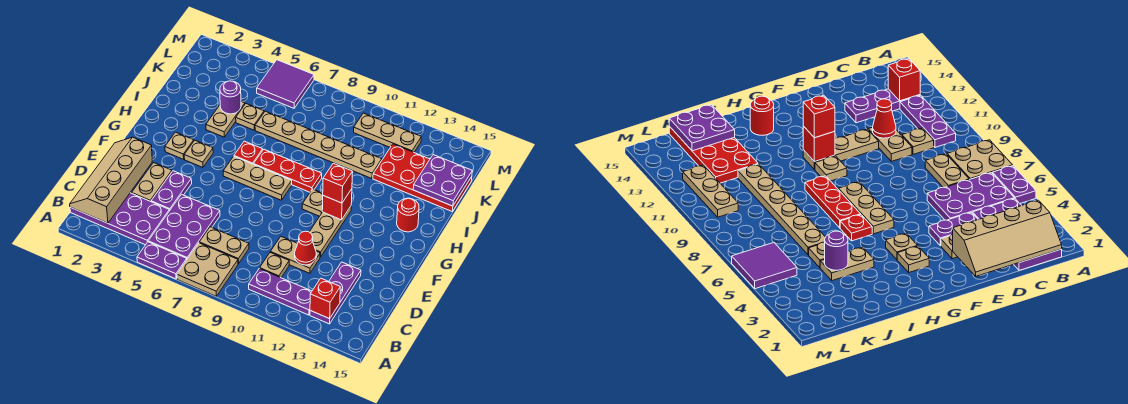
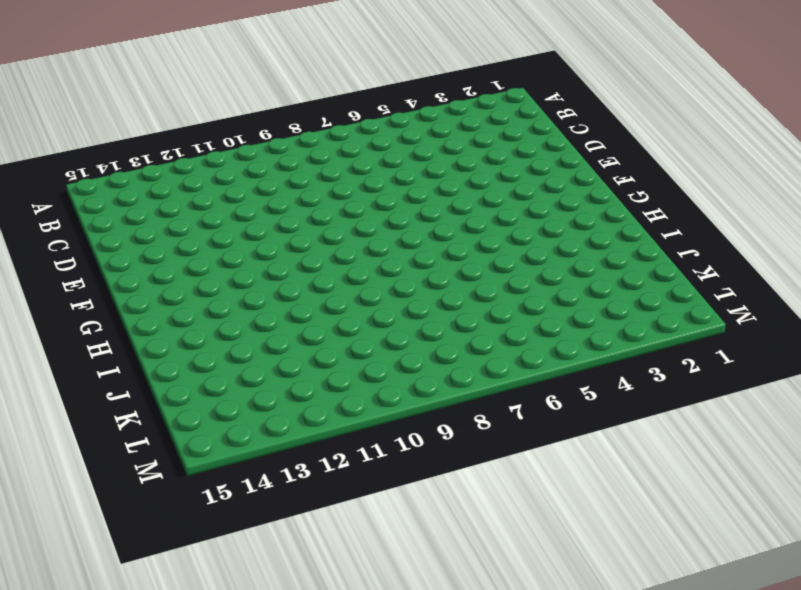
none -> purple plate A5:A6 level 1
none -> tan plate A7:B8 level 1
none -> purple plate B1:C4 level 1
none -> purple plate B5:D6 level 1

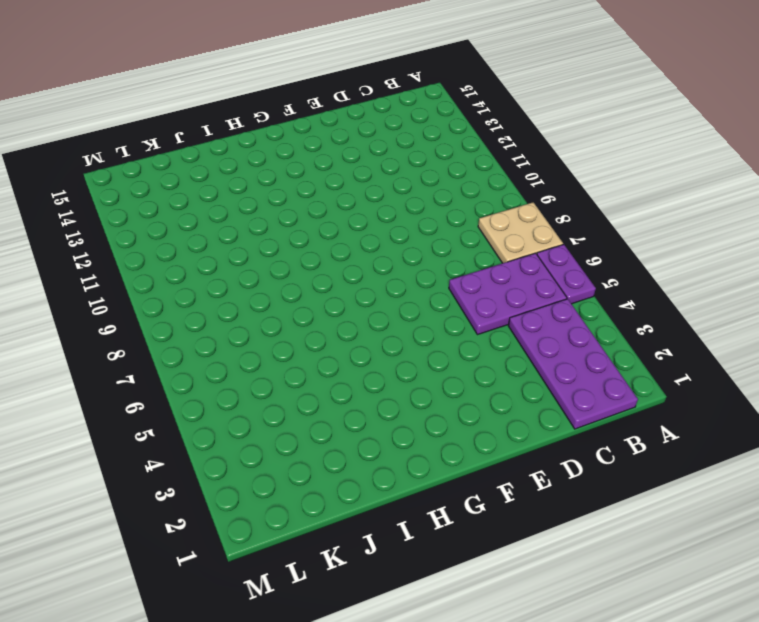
none -> purple plate B10:B12 level 1
none -> purple plate B13:D13 level 1
none -> tan plate C7:C8 level 1
none -> tan plate C10 level 1

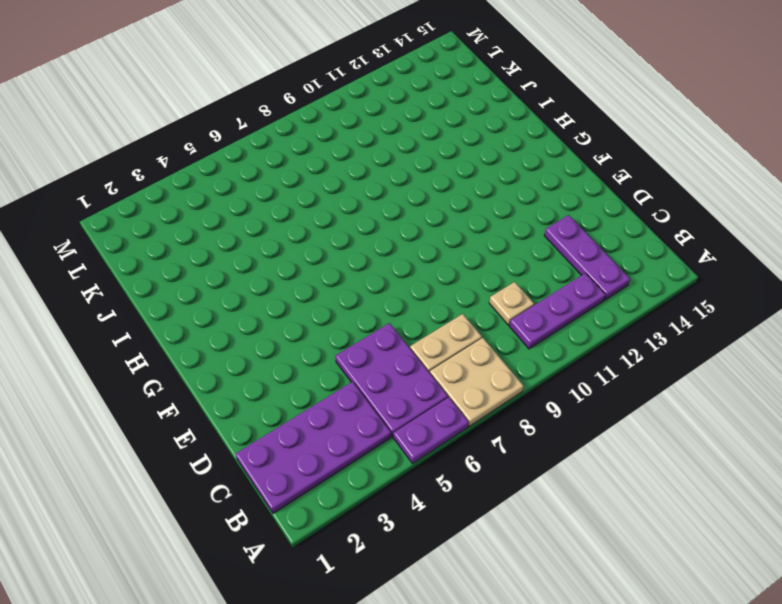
none -> tan plate D3:E3 level 1
none -> purple plate D4:E4 level 1
none -> tan plate D10:D11 level 1
none -> tan plate E11:G11 level 1

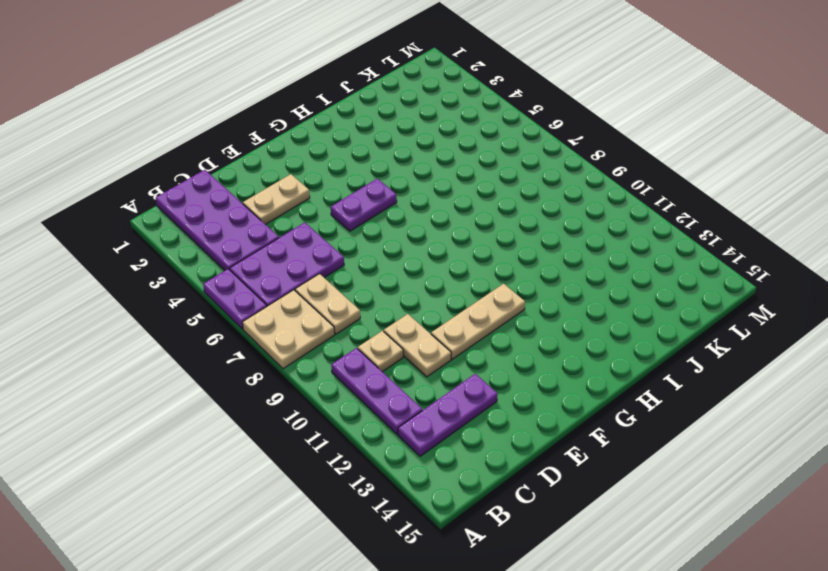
purple plate F5:G5 level 1 -> purple plate D4:E4 level 1
none -> tan plate G3 level 1
none -> tan plate G4 level 1
none -> tan plate G6:G8 level 1
none -> tan plate G10 level 1

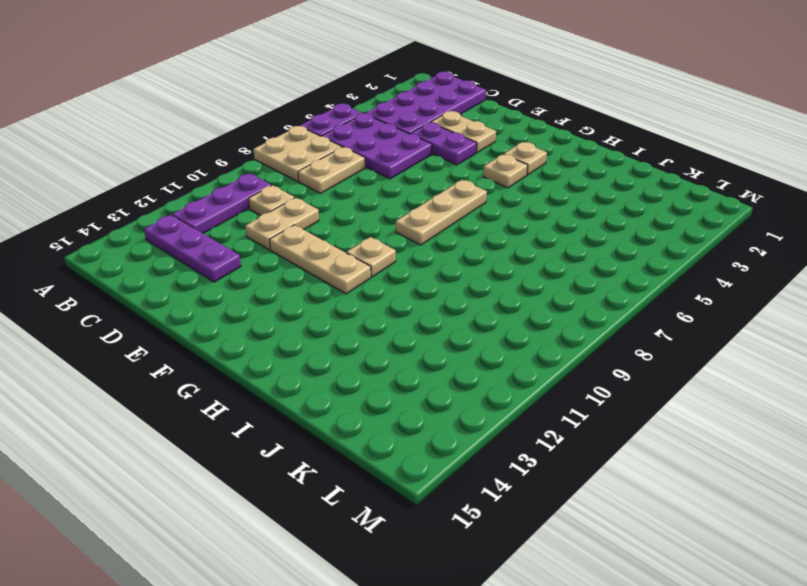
none -> red plate H6 level 1
none -> red plate H7:H9 level 1
none -> red round brick H14 level 1
none -> tan plate I4:J4 level 1

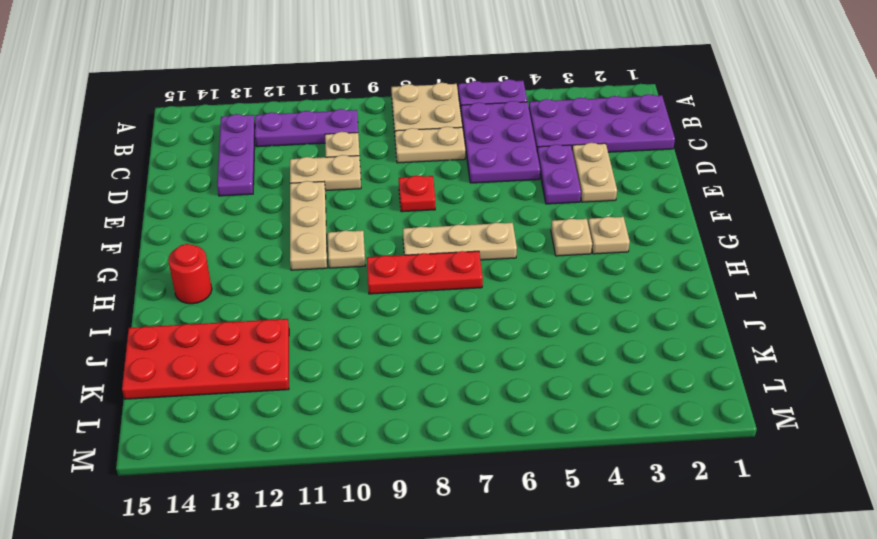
red plate E8 level 1 -> red plate H6 level 1
none -> tan plate I4:J4 level 1
none -> tan plate J5 level 1
none -> tan plate J6:J11 level 1
none -> purple tile L5:M6 level 1

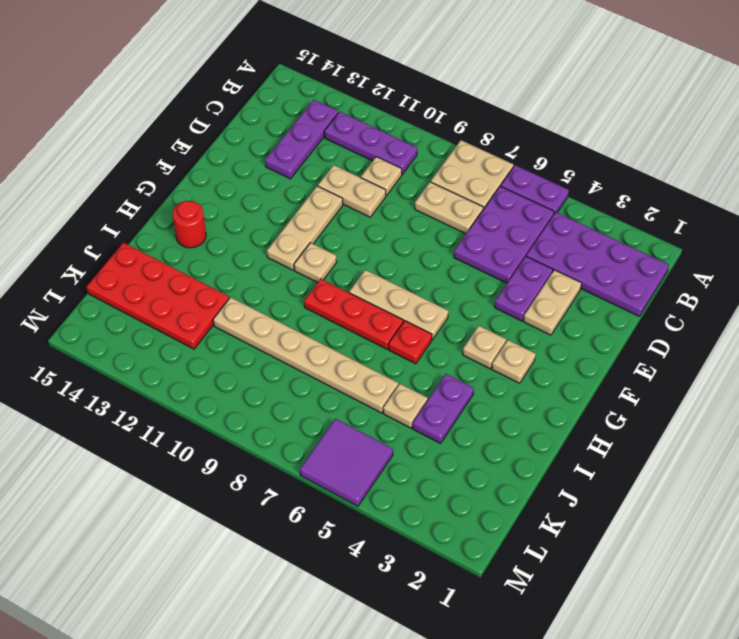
purple plate I4:J4 level 1 -> tan plate I4:J4 level 1
none -> tan plate L10:L12 level 1
none -> tan slope B1:E2 level 2 top 2
none -> red brick B13 level 2
none -> red cone D11 level 2

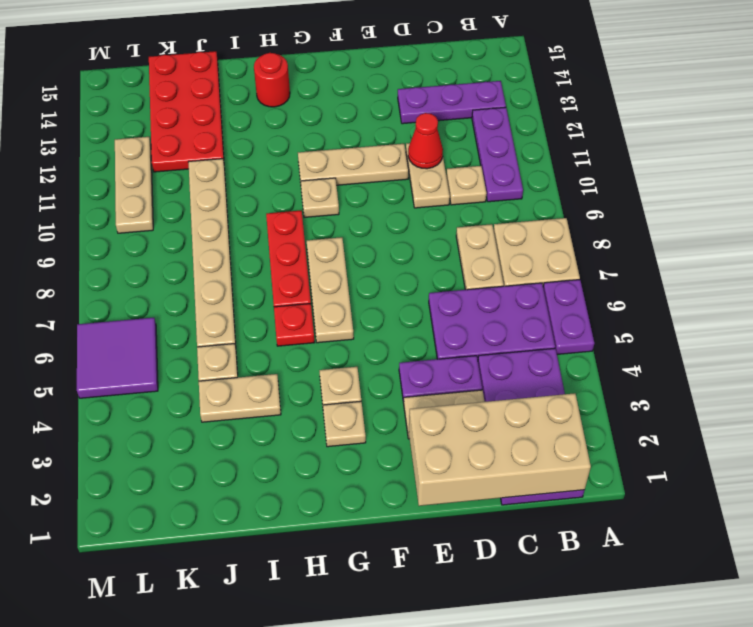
tan brick B1:E2 level 2 -> tan slope B1:E2 level 2 top 2
none -> red brick B13 level 2
none -> red brick G11 level 2
none -> purple round brick J4 level 2
none -> purple plate J14:K15 level 2

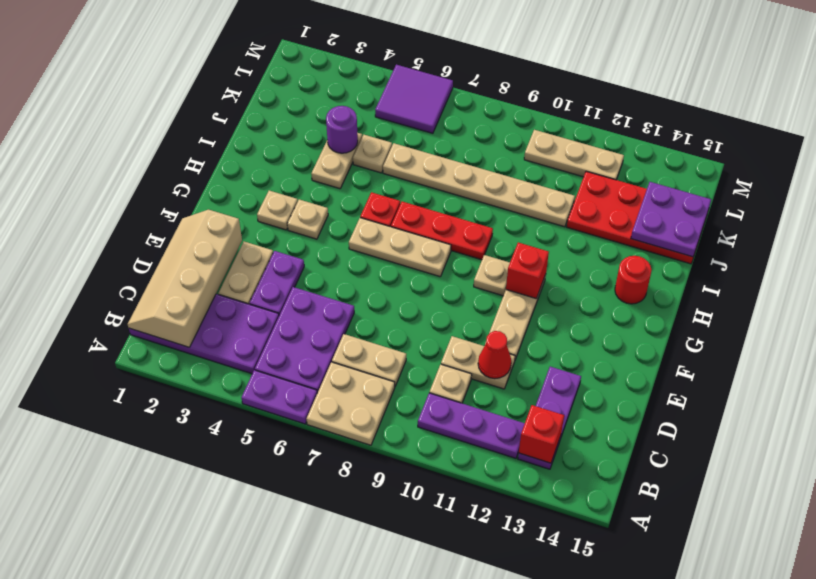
none -> red brick G11 level 3

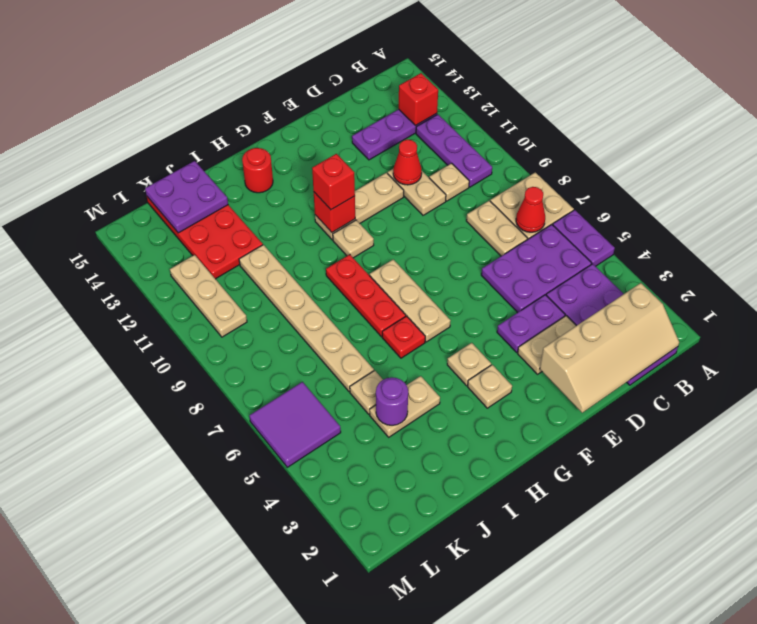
red cone B7 level 2 -> none

